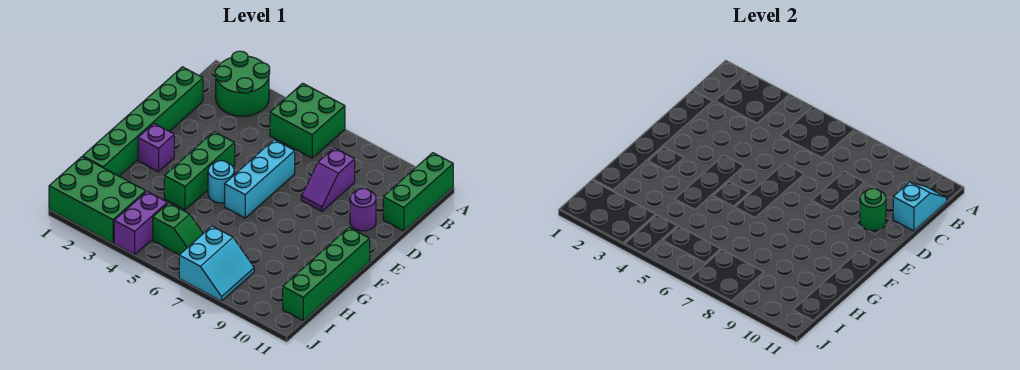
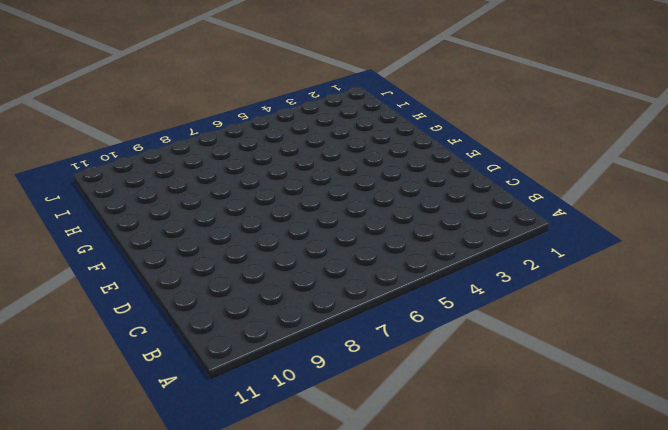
none -> green round brick A2:B3 level 1
none -> green brick A5:B6 level 1
none -> green brick A11:C11 level 1

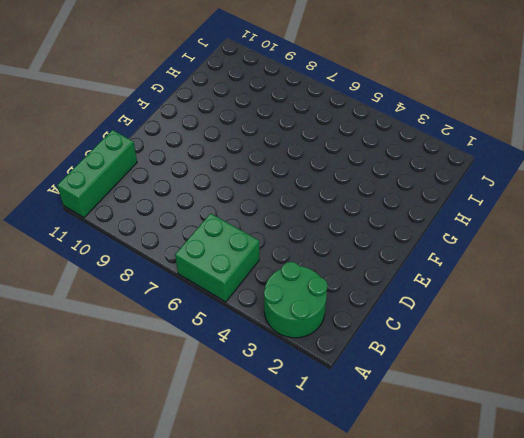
none -> green brick C1:H1 level 1
none -> purple slope C8:D8 level 1 top C
none -> cyan brick D6:F6 level 1

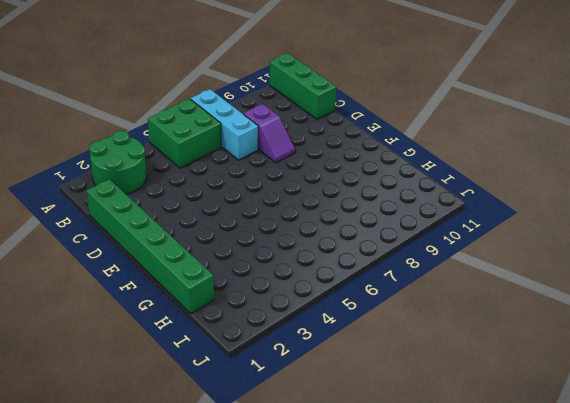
cyan brick A7:C7 level 1 -> cyan brick D6:F6 level 1
none -> purple round brick D10 level 1
none -> green brick E4:G4 level 1
none -> purple brick F2 level 1

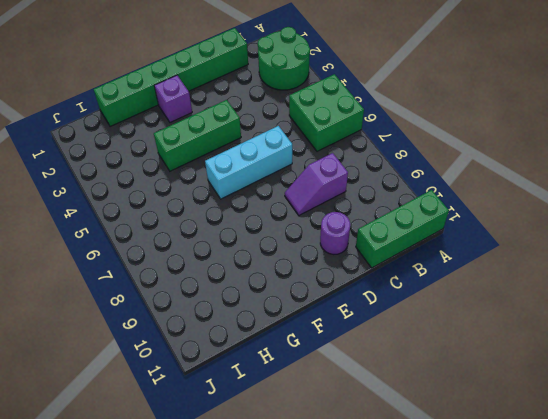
none -> cyan round brick F5 level 1
none -> green brick F11:I11 level 1
none -> green brick I1:J3 level 1

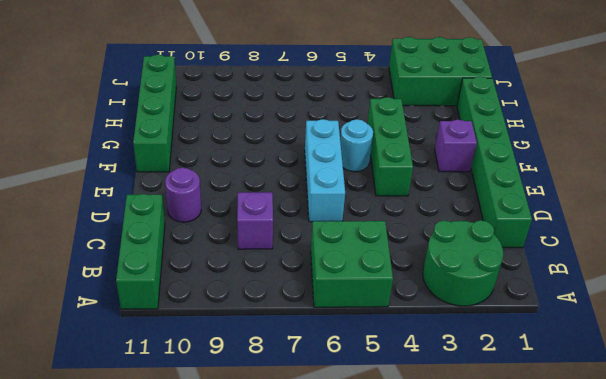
none -> purple brick I4:J4 level 1
none -> green slope I5:I6 level 1 top 5
none -> cyan slope I7:J8 level 1 top 7

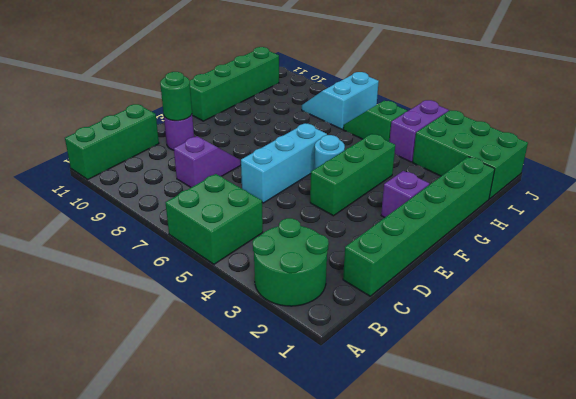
none -> cyan slope B11:C11 level 2 top C

